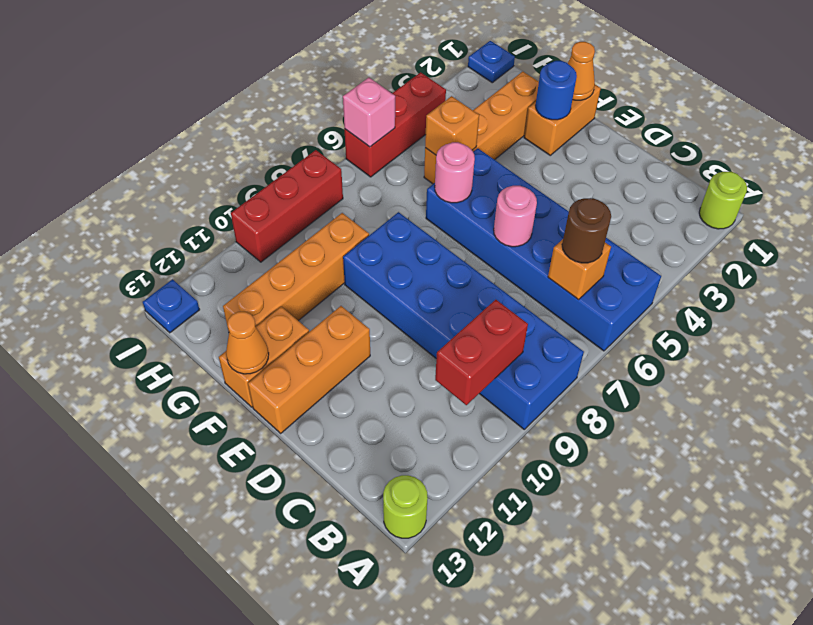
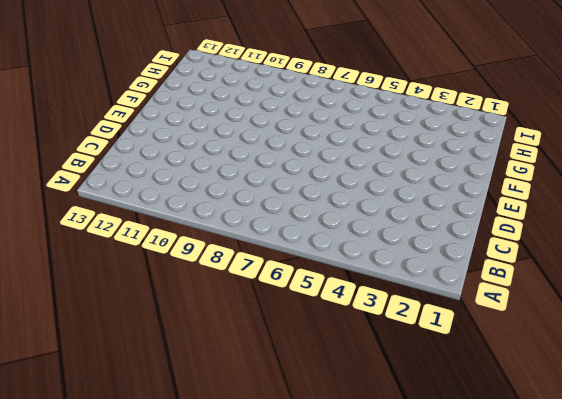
none -> lime round brick A1 level 1
none -> blue brick A5:F6 level 1
none -> blue brick A8:F9 level 1

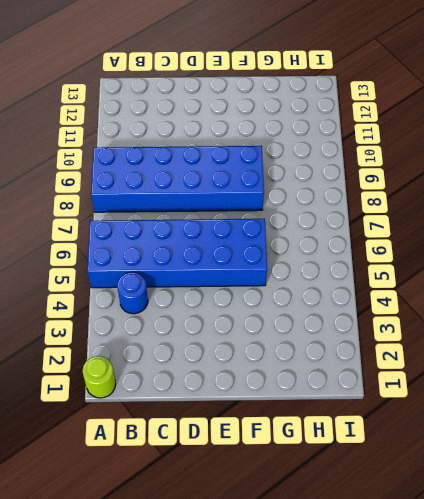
blue round brick B4 level 1 -> blue round brick F2 level 2
none -> lime round brick A13 level 1
none -> orange brick E11:E13 level 1
none -> orange brick F1:F2 level 1

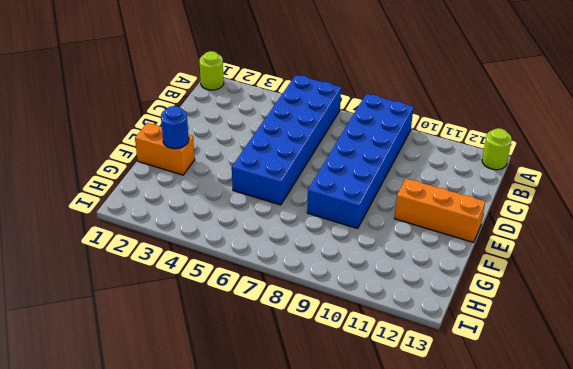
none -> orange brick F12:F13 level 1
none -> orange brick G2:G5 level 1
none -> orange brick G9:G12 level 1

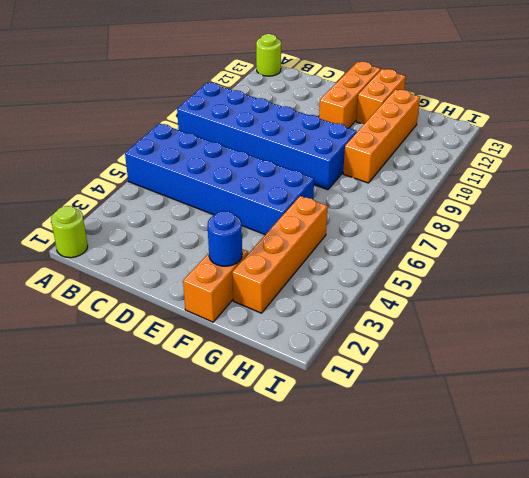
none -> blue plate I1 level 1
none -> red brick I4:I6 level 1
none -> red brick I8:I10 level 1

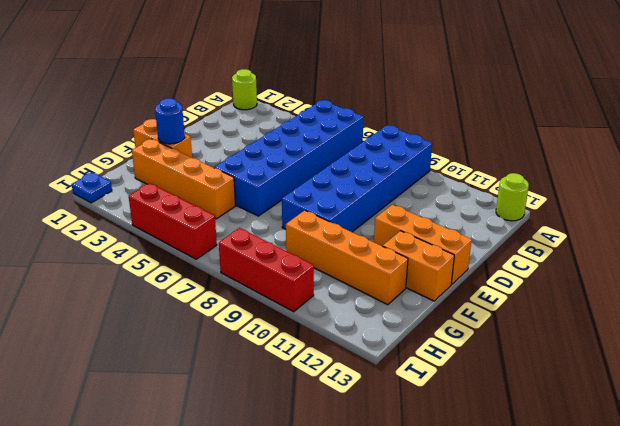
none -> blue plate I13 level 1
none -> orange brick B6 level 2
none -> red brick B9:B10 level 2

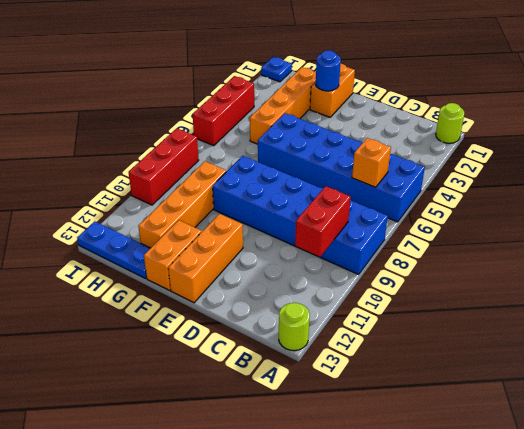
blue plate G13:I13 level 1 -> blue plate I13 level 1
none -> pink round brick D6 level 2
none -> orange cone F1 level 2
none -> pink round brick F6 level 2

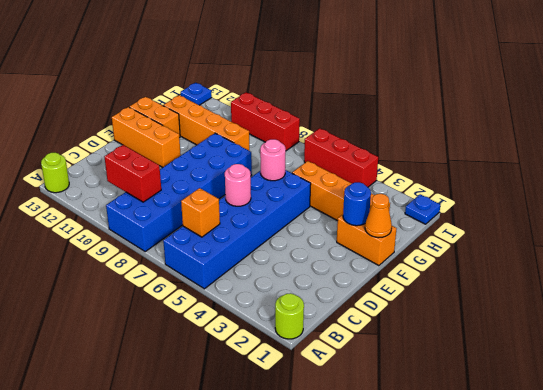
none -> orange cone F13 level 2
none -> orange brick G5 level 2
none -> pink brick I6 level 2

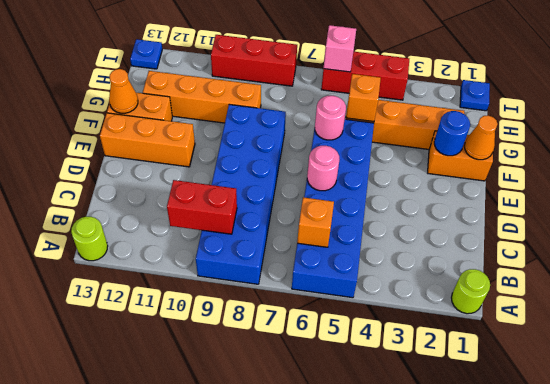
none -> brown round brick B6 level 3

